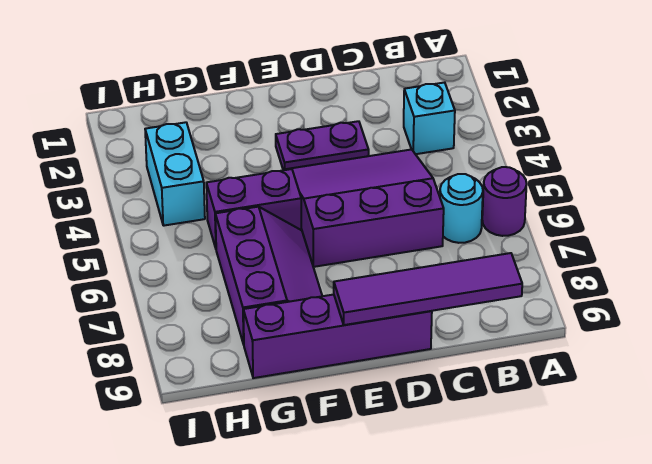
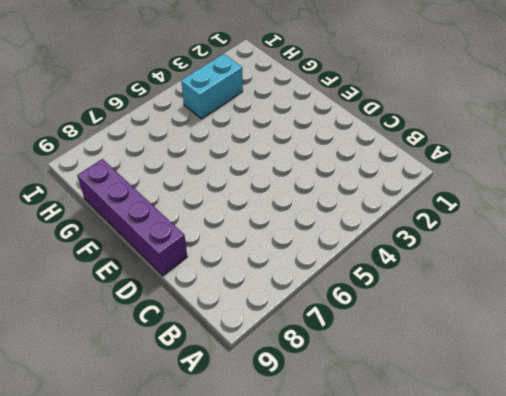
none -> purple round brick A6 level 1
none -> cyan brick B3 level 1

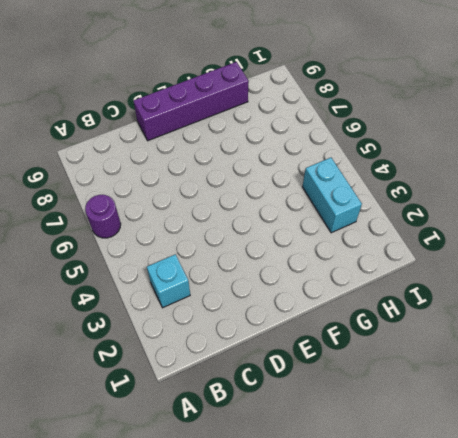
none -> cyan round brick B6 level 1
none -> purple slope C4:E6 level 1 top 6

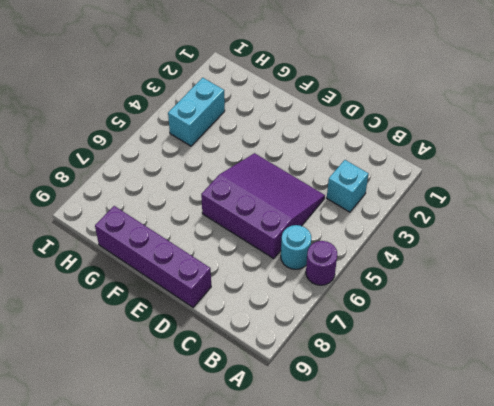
none -> purple plate D3:E3 level 1
none -> purple brick F5:G5 level 1

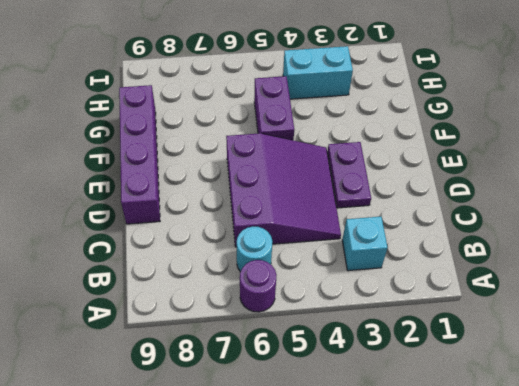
none -> purple slope F6:G8 level 1 top G
none -> purple tile B9:E9 level 2

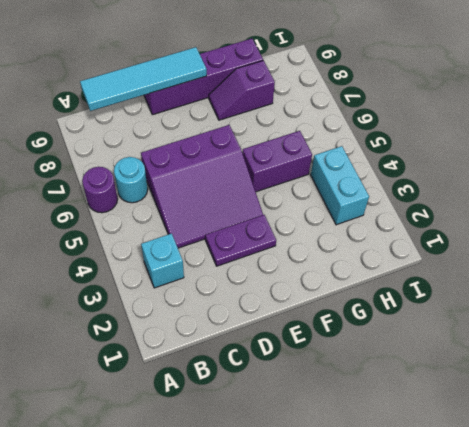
cyan tile B9:E9 level 2 -> purple tile B9:E9 level 2
purple slope F8:G8 level 1 top G -> purple slope F6:G8 level 1 top G

